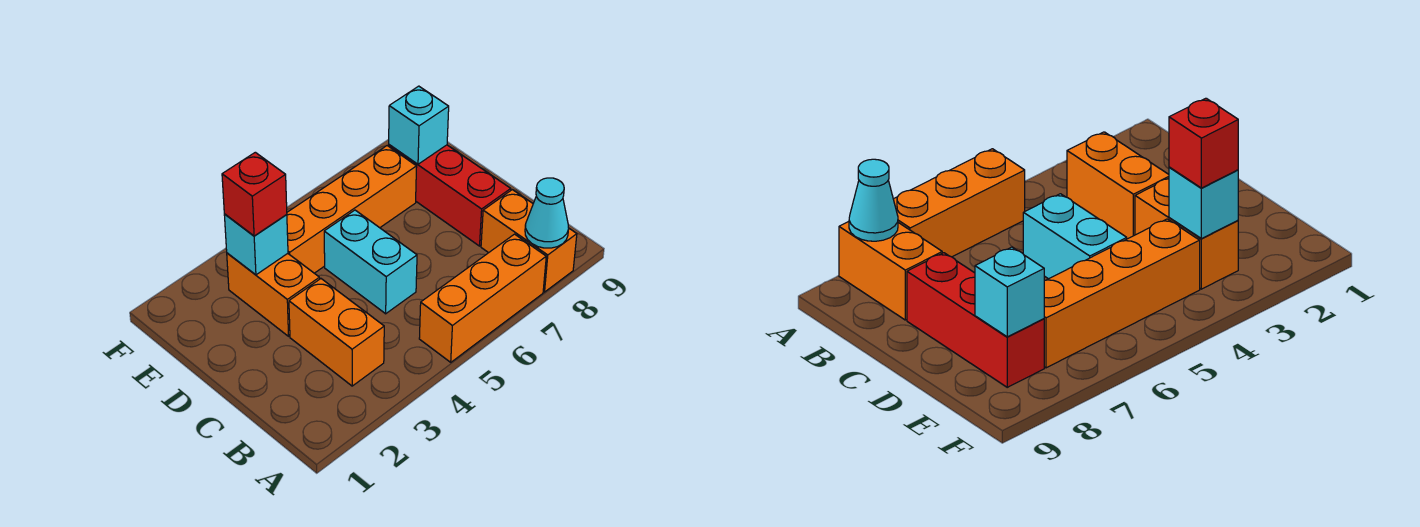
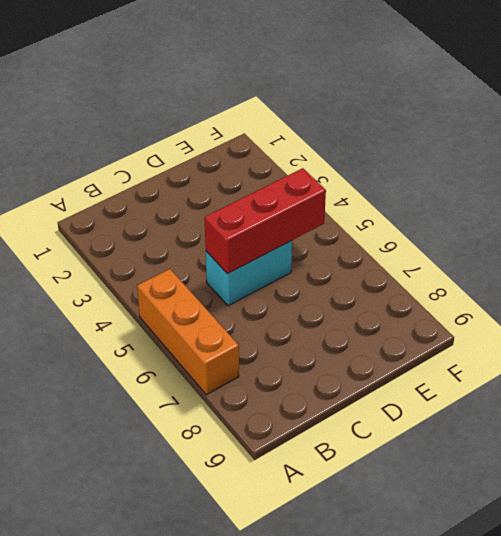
red brick C5:E5 level 2 -> red brick C8:E8 level 1
none -> orange brick A8:B8 level 1
none -> orange brick B3:C3 level 1

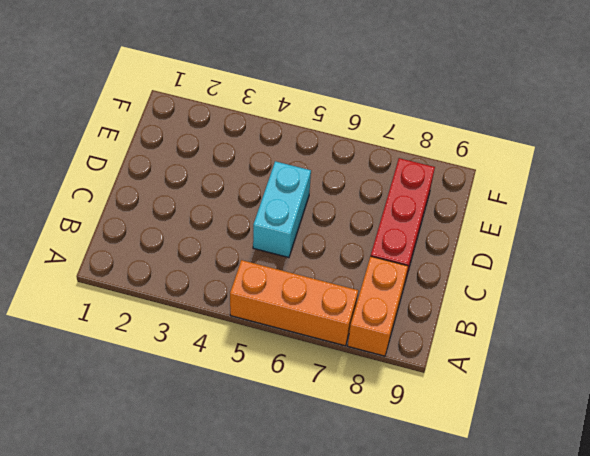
none -> orange brick B3:C3 level 1
none -> orange brick D3:E3 level 1

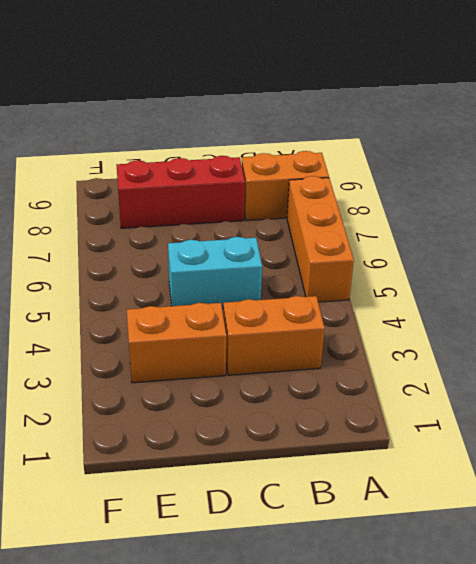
none -> orange brick E4:E7 level 1
none -> cyan cone A8 level 2

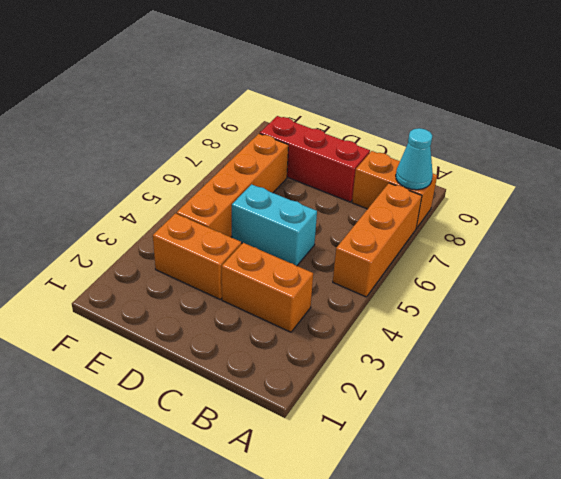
none -> cyan brick E3 level 2
none -> cyan brick E8 level 2

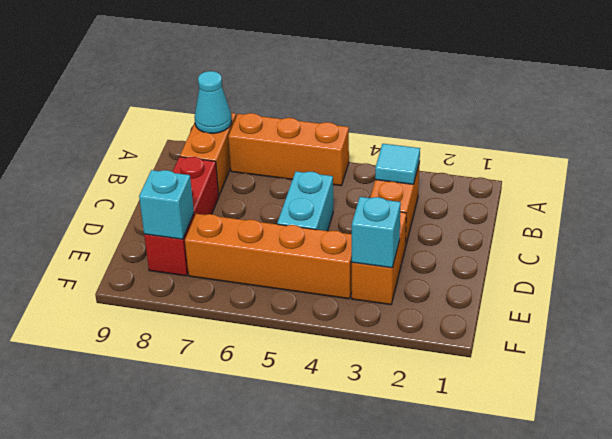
cyan tile B3 level 2 -> none
none -> red brick E3 level 3

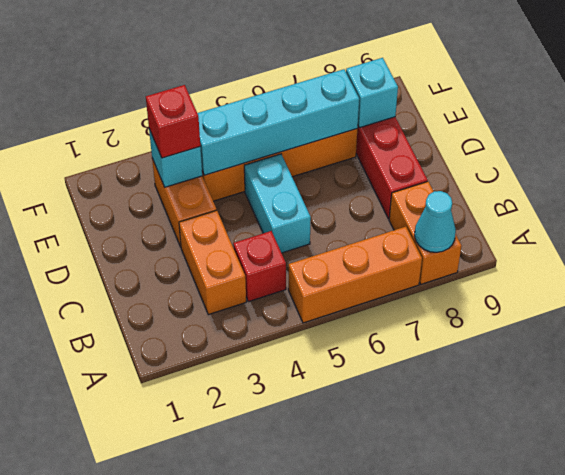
red brick B4 level 1 -> none
cyan brick E4:E7 level 2 -> none

